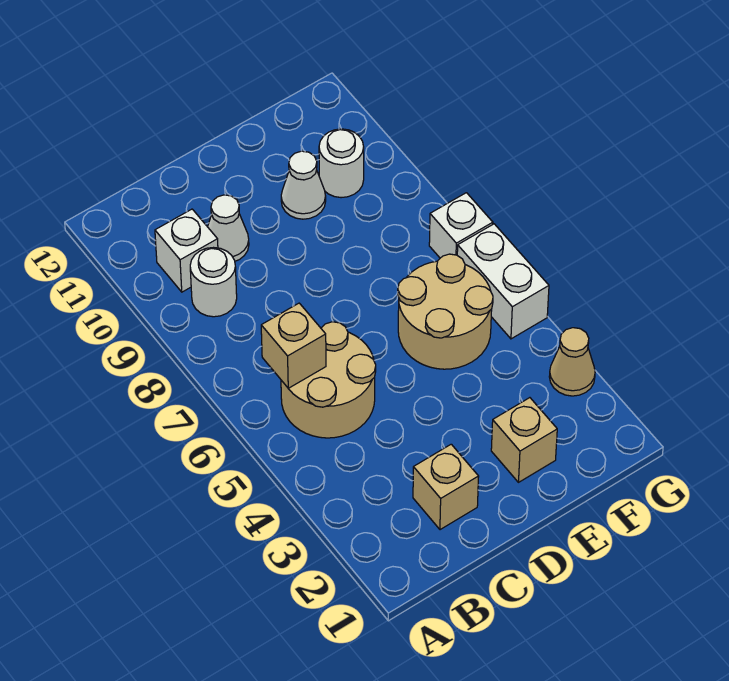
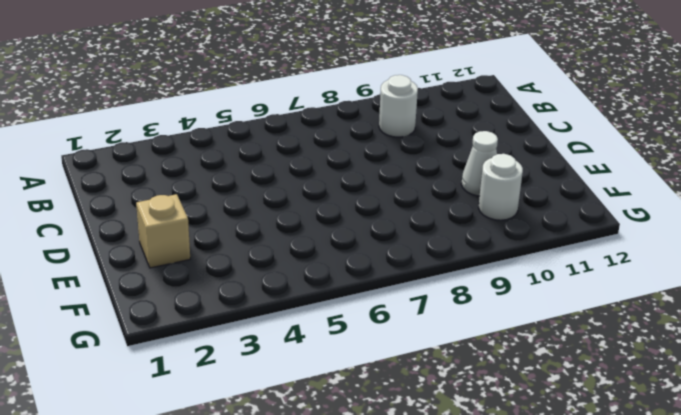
none -> tan round brick B5:C6 level 1
none -> white brick B10 level 1
none -> tan brick C2 level 1

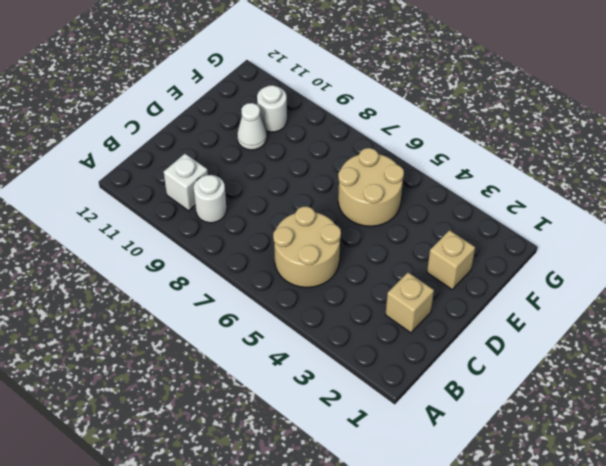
none -> white cone C10 level 1
none -> tan cone G3 level 1
none -> white brick G5:G6 level 1

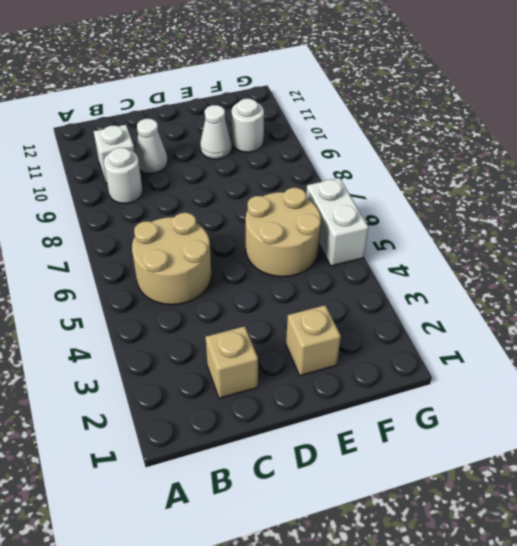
none -> tan cone G3 level 1
none -> white brick G7 level 1
none -> tan brick B6 level 2

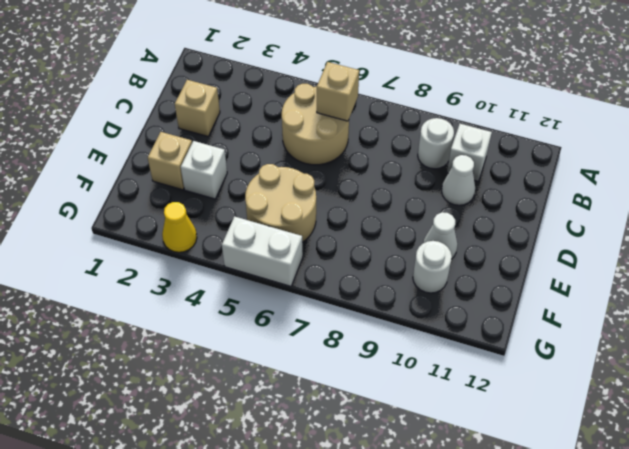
white brick E3 level 1 -> white brick G7 level 1
yellow cone G3 level 1 -> tan cone G3 level 1

